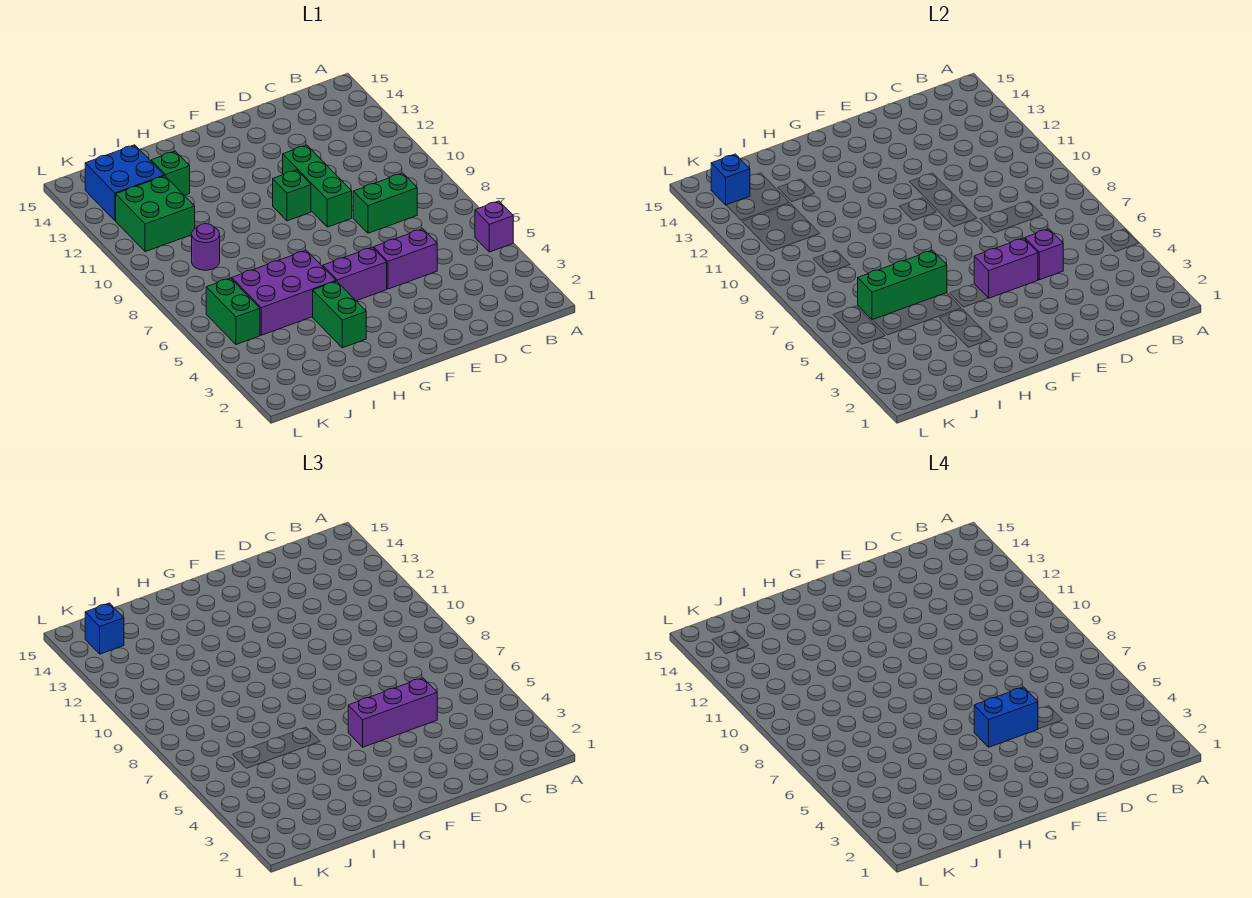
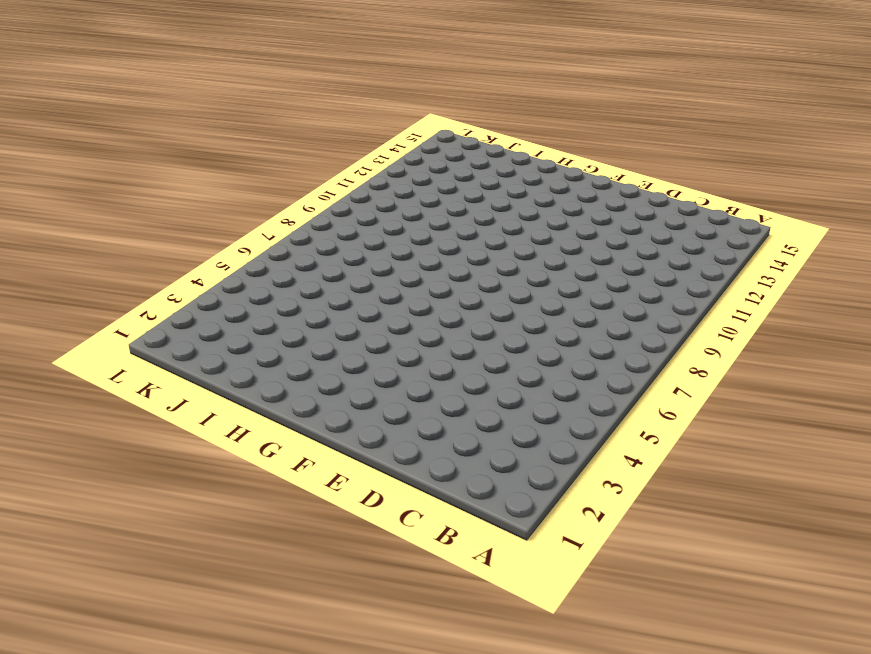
none -> purple brick A5 level 1
none -> green brick C8:D8 level 1
none -> purple brick D5:E5 level 1

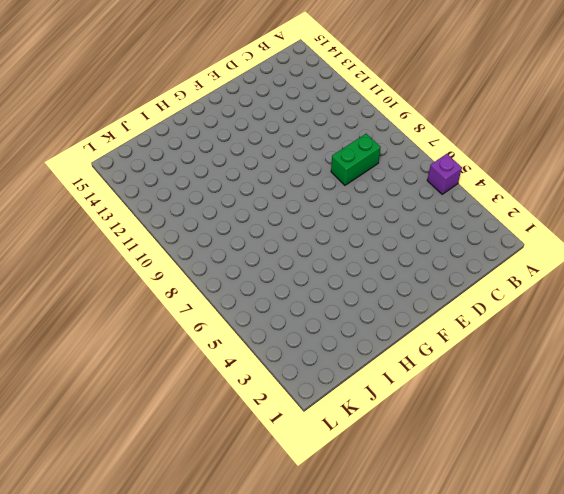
none -> purple brick D5:E5 level 1
none -> green brick E9:E11 level 1
none -> purple brick F5:G5 level 1

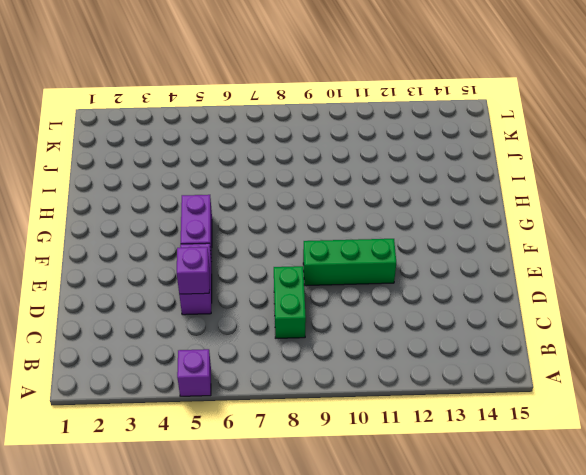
none -> green brick F10 level 1
none -> green brick H3:H4 level 1
none -> purple brick H5:J6 level 1

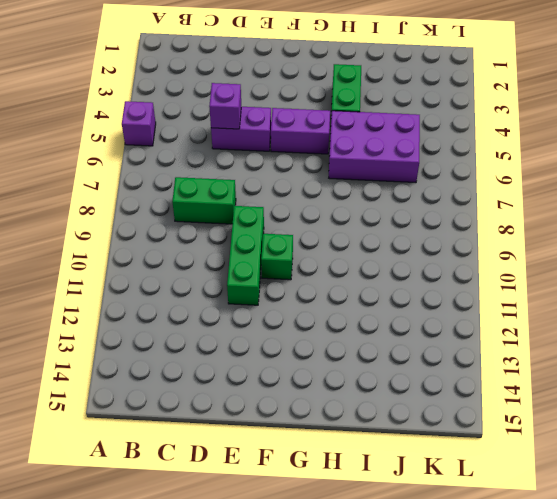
none -> green brick I13 level 1
none -> purple round brick J9 level 1
none -> green brick J11:K12 level 1

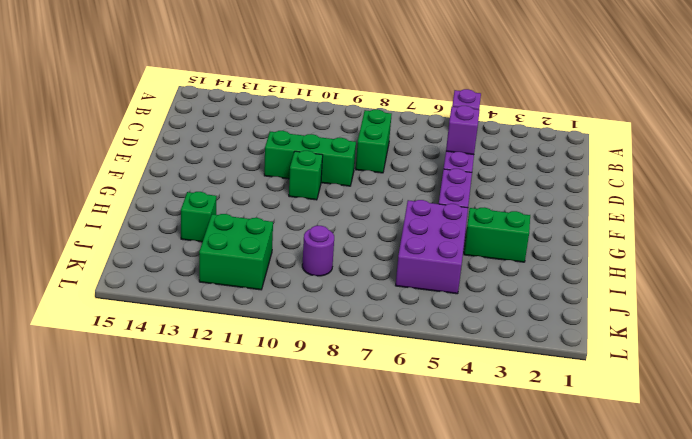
none -> blue brick J13:K14 level 1
none -> green brick K5:K6 level 1
none -> purple brick E5:F5 level 2

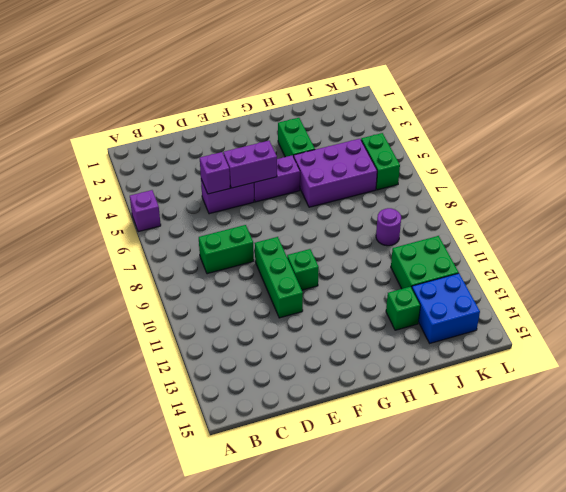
none -> green brick H6:J6 level 2
none -> blue brick K14 level 2
none -> purple brick D5:F5 level 3

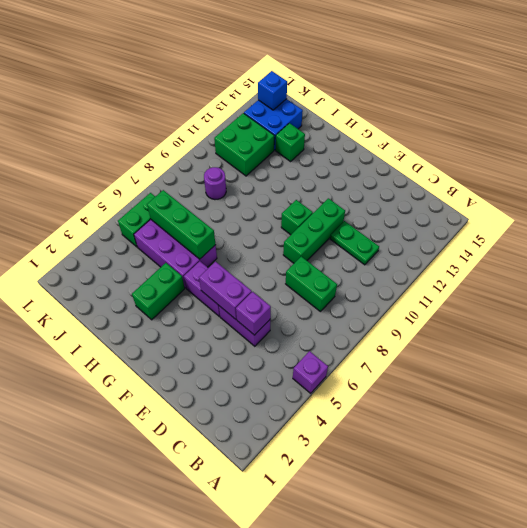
green plate C11:D11 level 1 -> none
none -> purple brick D5:F5 level 3
none -> blue brick K14 level 3
none -> blue brick E5:F5 level 4

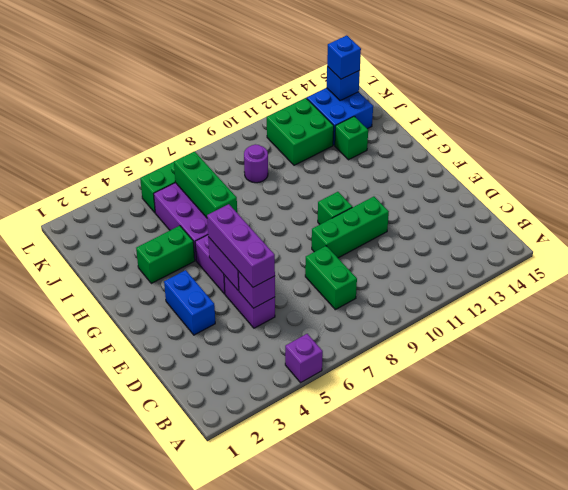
blue brick E3:F3 level 1 -> blue brick E5:F5 level 4

